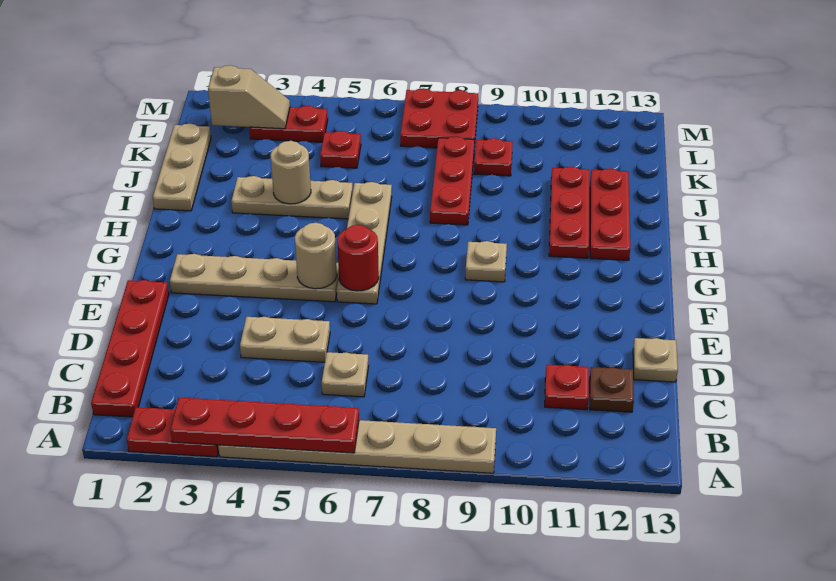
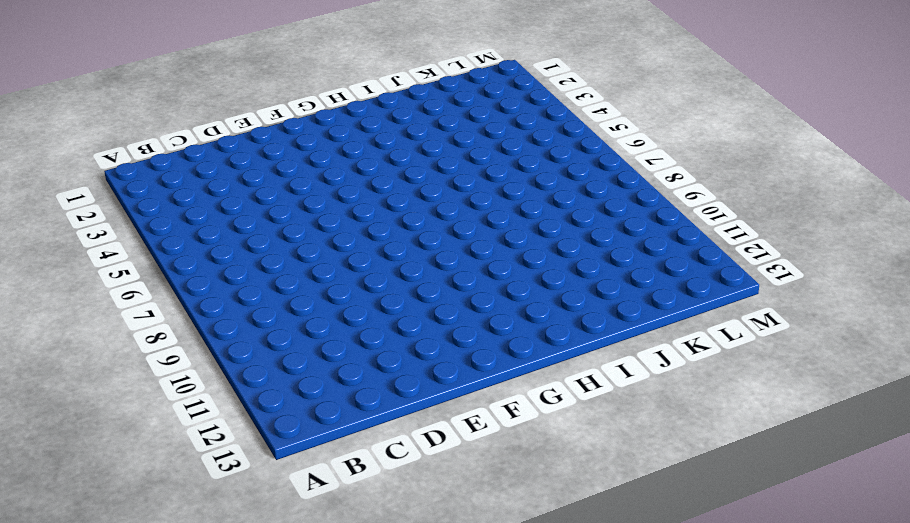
none -> red plate A2:A3 level 1
none -> tan plate A4:A9 level 1
none -> red plate B1:E1 level 1

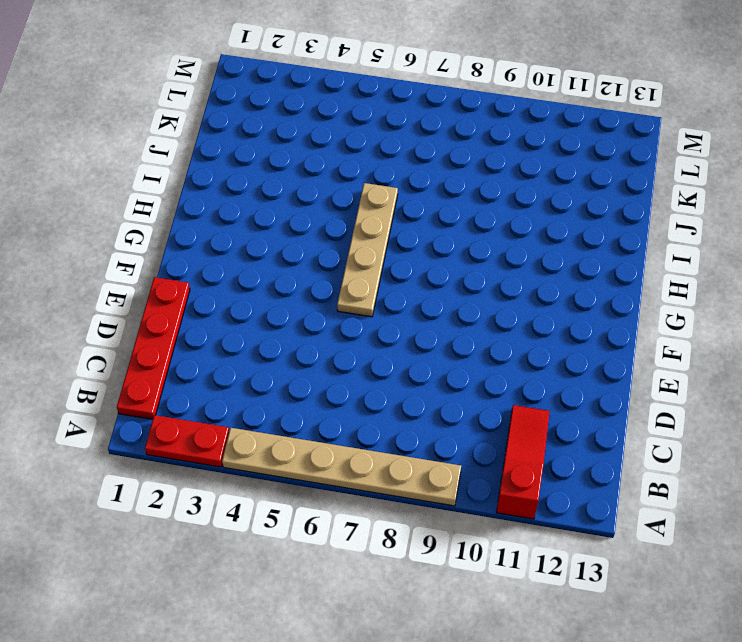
red slope A11:C11 level 1 top A -> red plate C11 level 1
none -> tan plate C6 level 1
none -> brown plate C12 level 1
none -> tan plate D4:D5 level 1

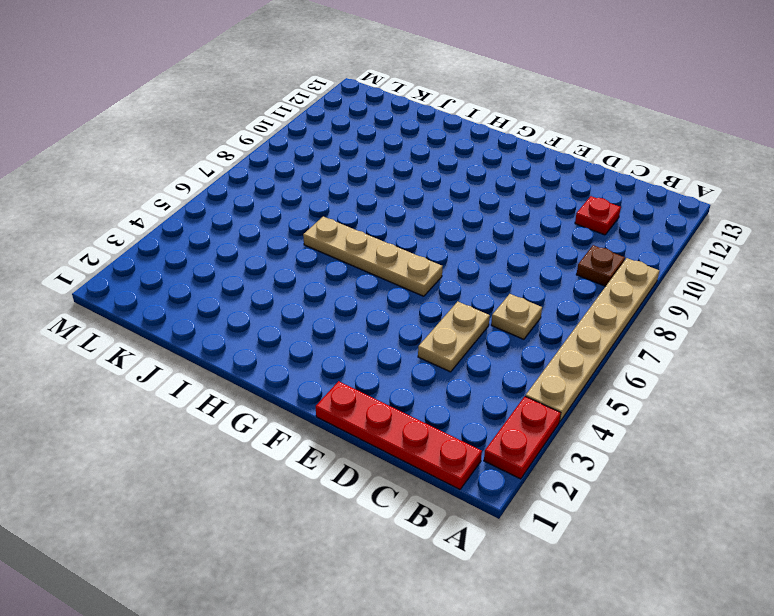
brown plate B9 level 1 -> brown plate C12 level 1
none -> tan plate D13 level 1
none -> tan plate F2:F5 level 1
none -> tan plate G9 level 1

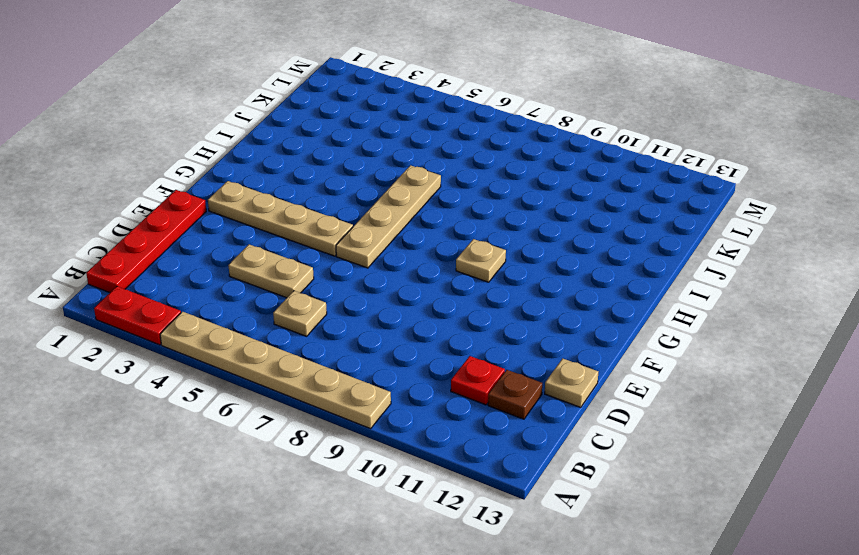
none -> red plate H11:J11 level 1
none -> red plate H12:J12 level 1
none -> tan plate I1:K1 level 1

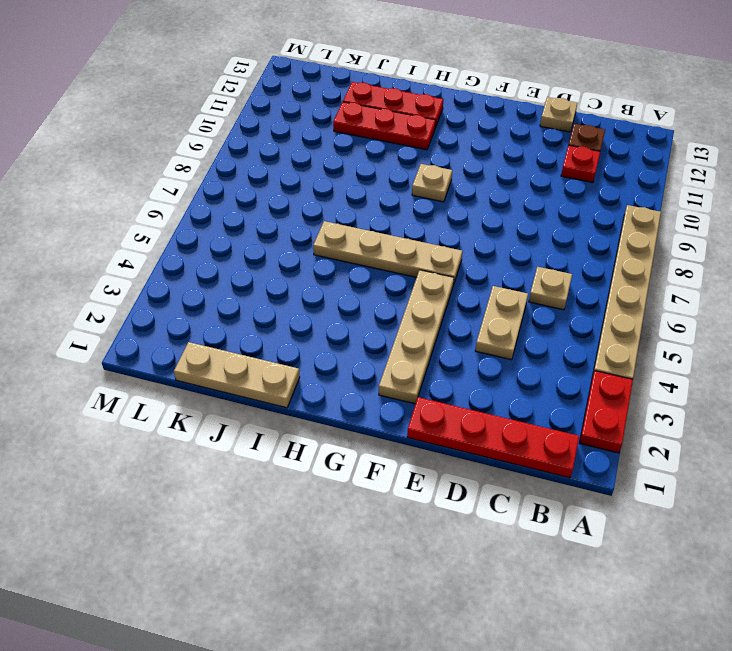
none -> tan plate I3:I5 level 1
none -> red plate I8:K8 level 1
none -> red plate K5 level 1

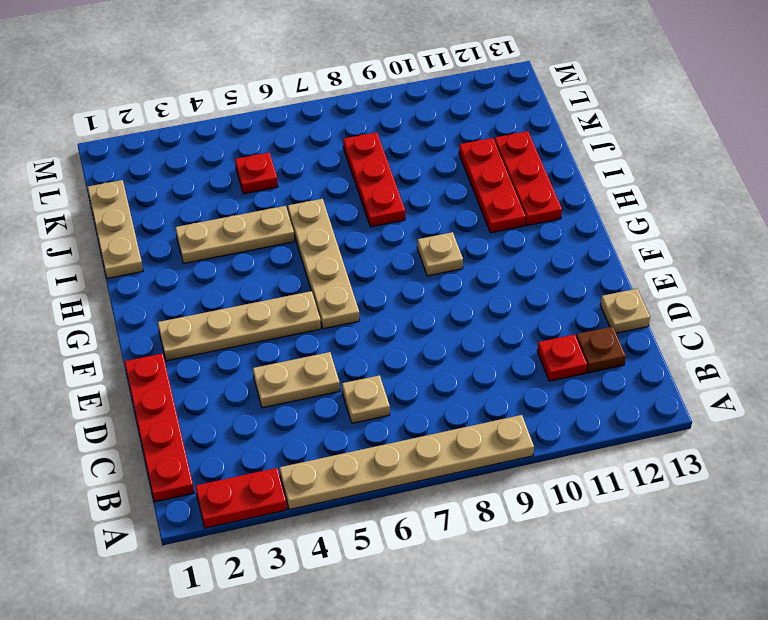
none -> red plate K9 level 1
none -> red plate L3:L4 level 1
none -> red plate L7:M8 level 1

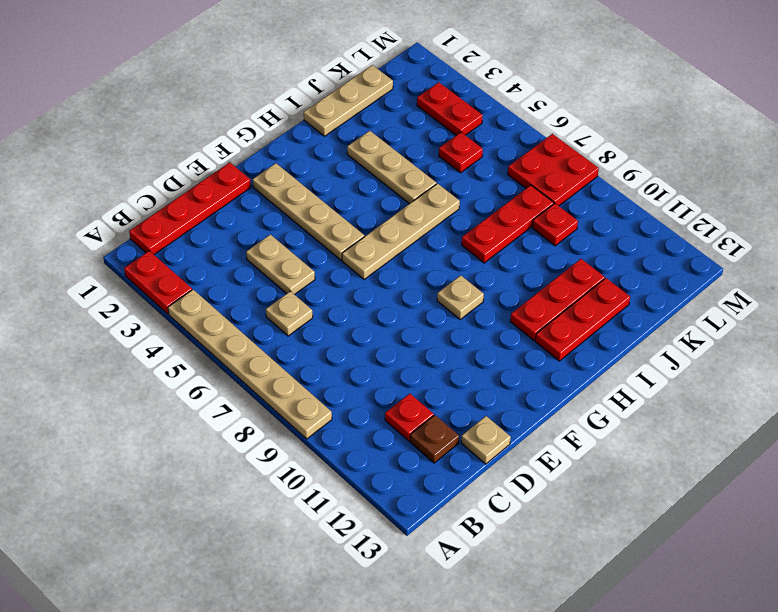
none -> red plate A3:A6 level 2
none -> tan round brick F5 level 2
none -> red round brick F6 level 2

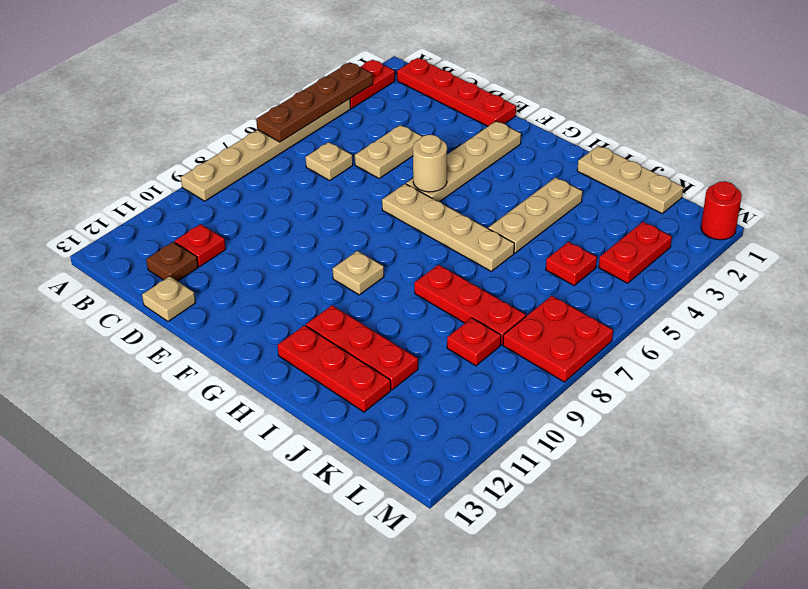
brown plate A3:A6 level 2 -> red plate A3:A6 level 2
red round brick M1 level 1 -> red round brick F6 level 2
none -> tan round brick I4 level 2
none -> tan slope L2:L3 level 2 top 2

